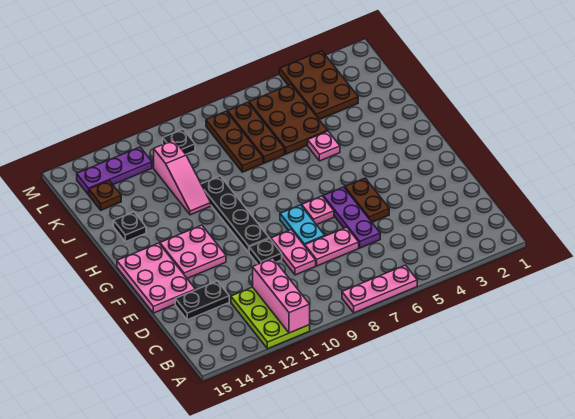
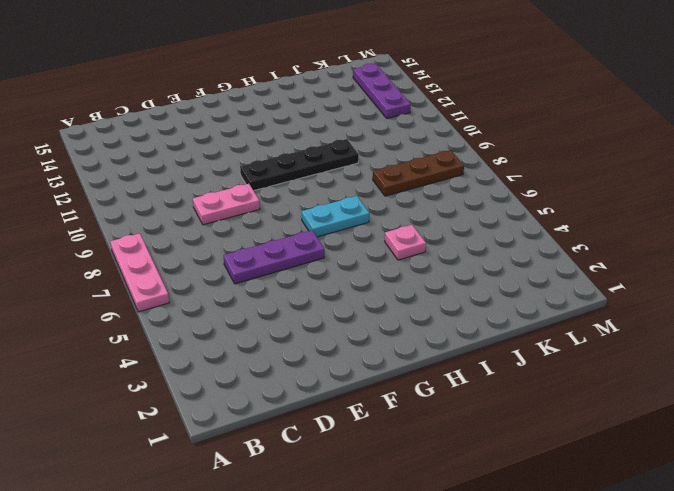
cyan plate G7:H7 level 1 -> cyan plate E8:F8 level 1
none -> lime plate A11:C12 level 1
none -> pink plate D7:D8 level 1
none -> black plate D13:D14 level 1

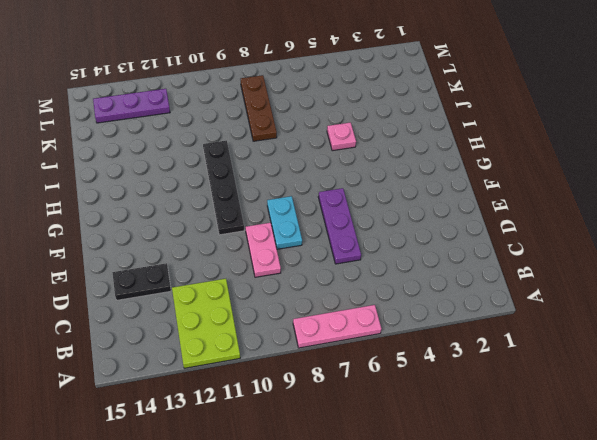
none -> pink plate D7:D8 level 1
none -> brown plate E5:F5 level 1
none -> black plate E10 level 1

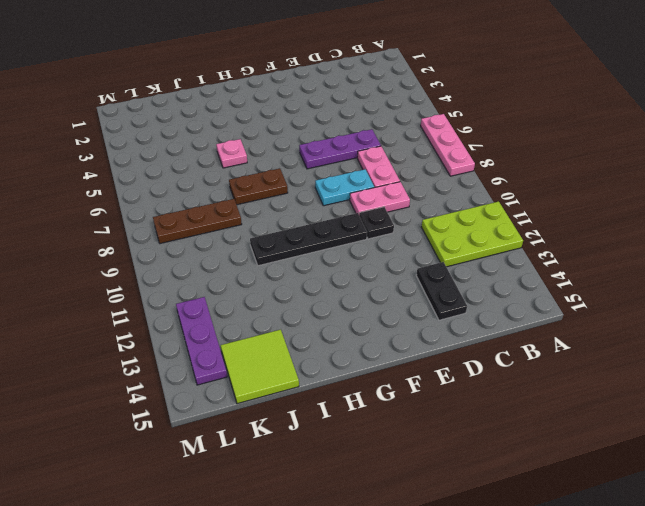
brown plate H7:I7 level 1 -> brown plate E5:F5 level 1
lime tile J14:K15 level 1 -> brown plate K14 level 1
none -> pink plate E14:G15 level 1
none -> pink plate F7 level 1
none -> pink plate F12:G13 level 1

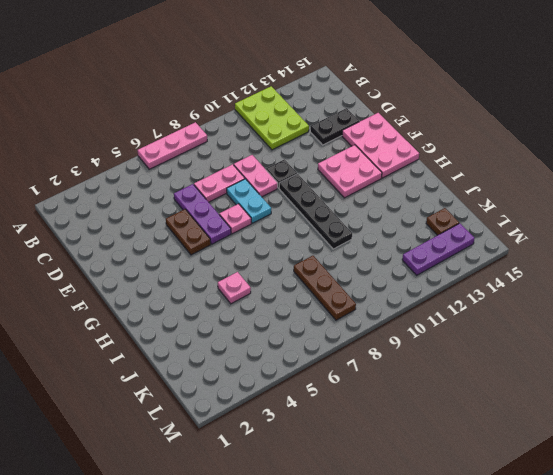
none -> pink slope I11:K11 level 1 top K
none -> black plate I14 level 1
none -> brown plate J5:L6 level 1

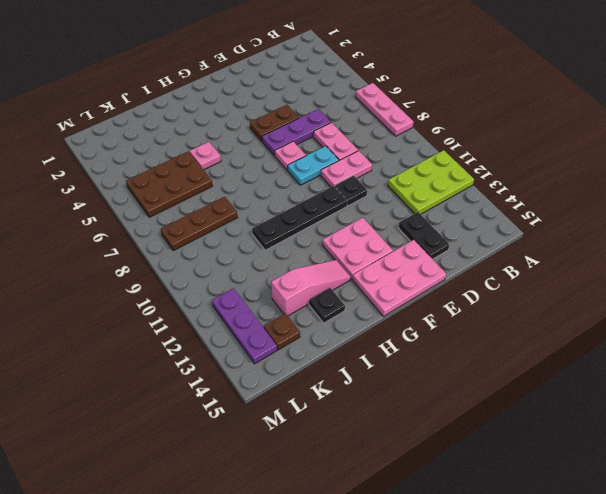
pink slope H13:J13 level 1 top J -> pink slope I11:K11 level 1 top K
none -> brown plate J7:L7 level 1
none -> brown plate K3:M4 level 1
none -> black plate L10 level 1

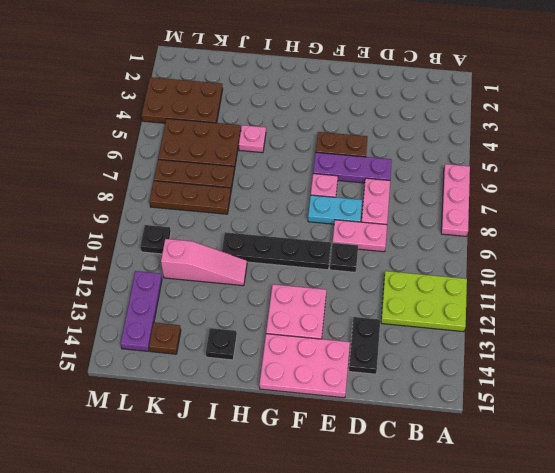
none -> pink brick A11:C11 level 2

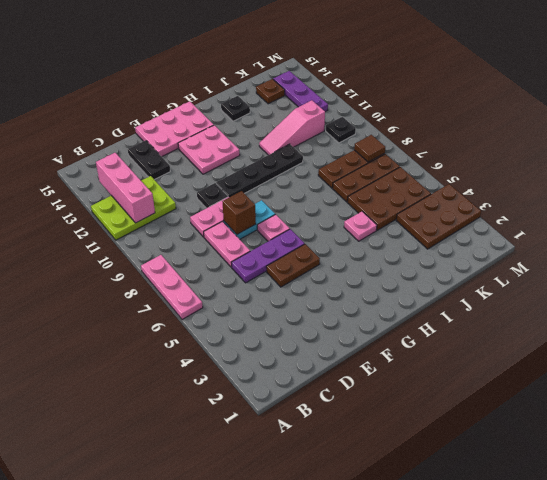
pink brick B11:B13 level 2 -> pink brick A11:C11 level 2
brown brick E8 level 2 -> none
brown tile L8 level 2 -> none

